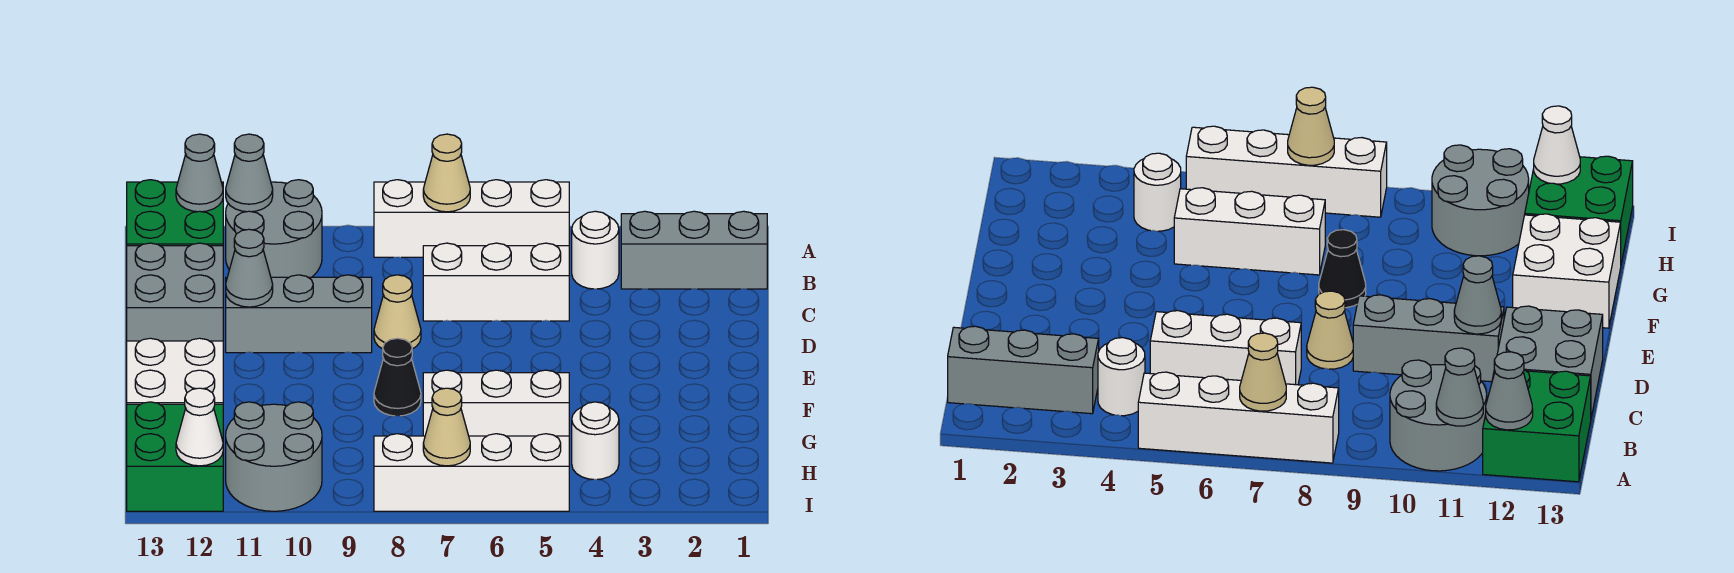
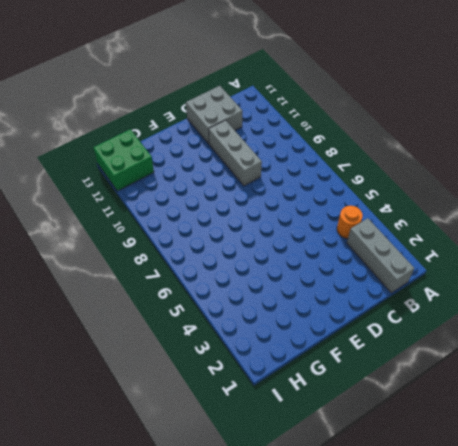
orange round brick B4 level 1 -> white round brick B4 level 1
none -> white brick A5:A8 level 1
none -> grey round brick A10:B11 level 1
none -> green brick A12:B13 level 1

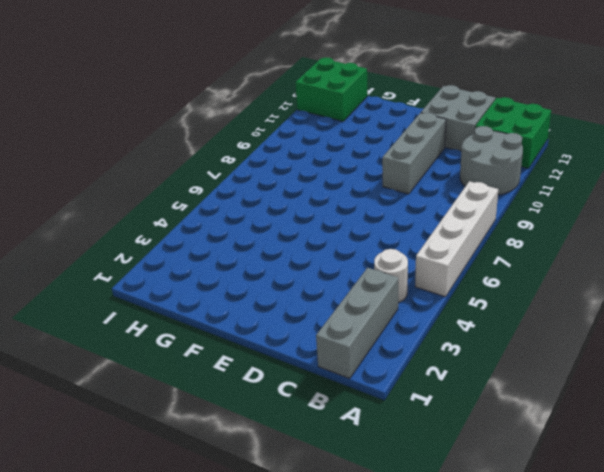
none -> white brick C5:C7 level 1
none -> tan cone D8 level 1
none -> black cone F8 level 1

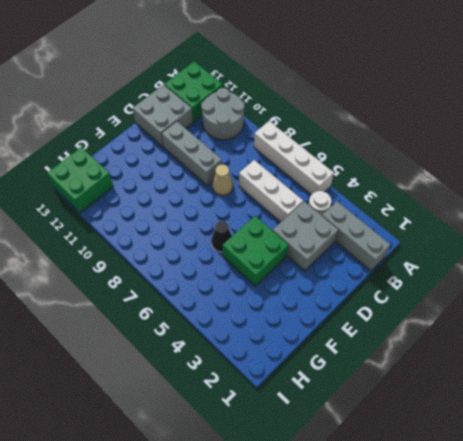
grey brick C3:D4 level 1 -> none
green brick E4:F5 level 1 -> none
black cone F6 level 1 -> black cone F8 level 1
none -> white brick F12:G13 level 1
none -> white brick G5:G7 level 1
none -> white round brick H4 level 1

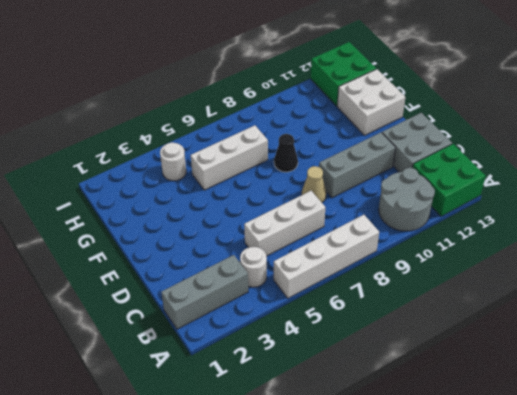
none -> grey round brick H10:I11 level 1
none -> white brick I5:I8 level 1
none -> tan cone A7 level 2

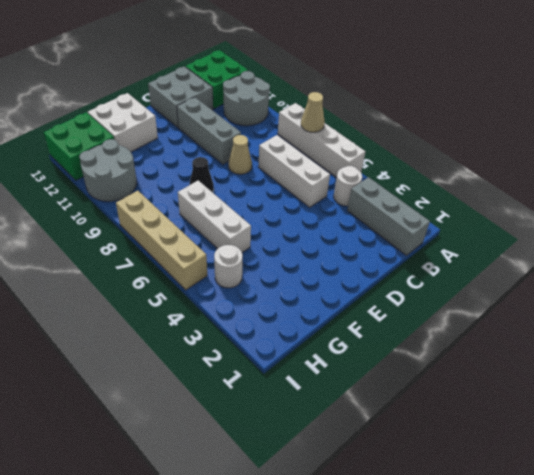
tan brick I5:I8 level 1 -> white brick I5:I8 level 1
none -> grey cone A11 level 2
none -> grey cone A12 level 2
none -> grey cone D11 level 2

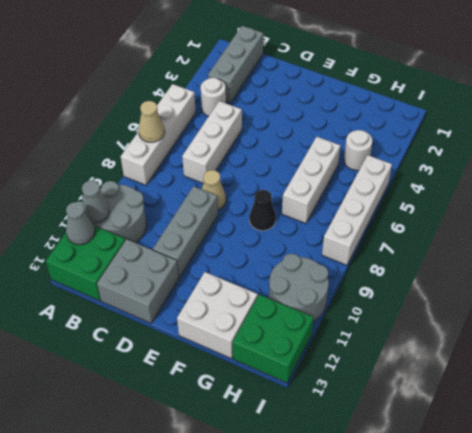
none -> grey cone D11 level 2
none -> tan cone I7 level 2
none -> white cone I12 level 2

